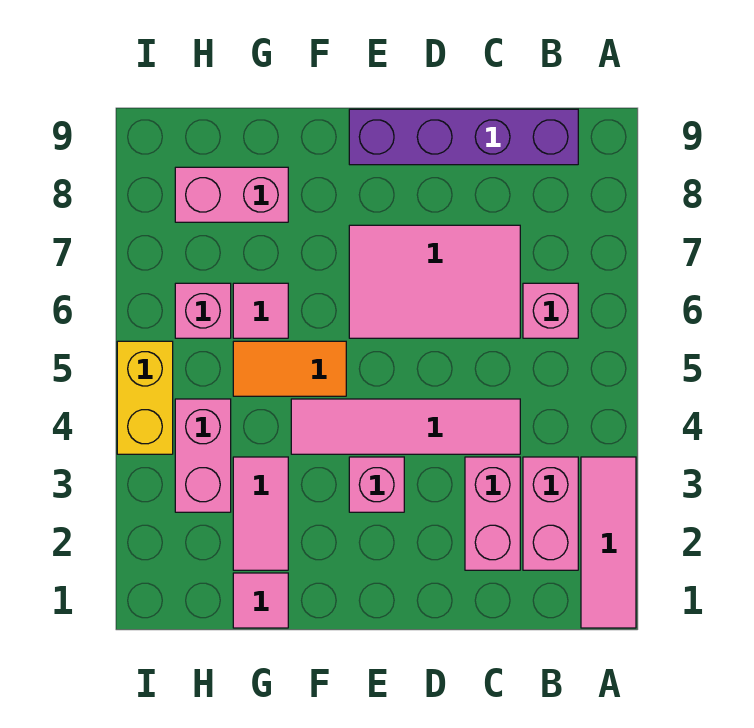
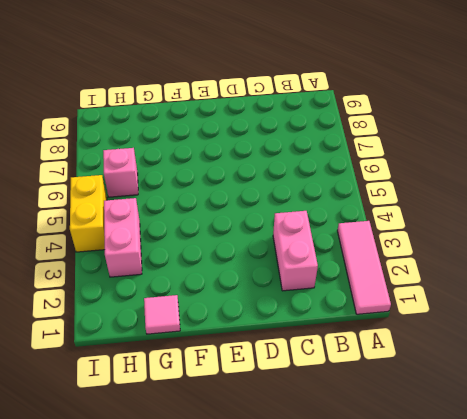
none -> pink brick B2:B3 level 1
none -> pink brick B6 level 1
none -> purple brick B9:E9 level 1

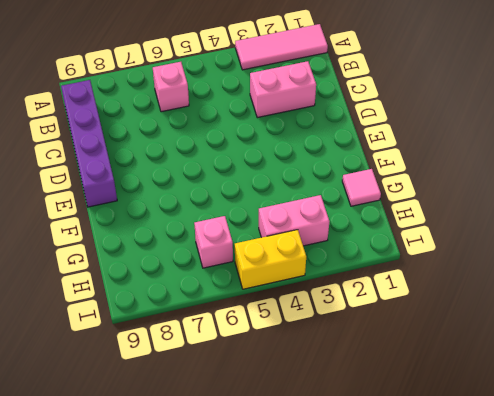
none -> pink brick B2:B3 level 1
none -> pink tile C4:F4 level 1
none -> pink tile C6:E7 level 1

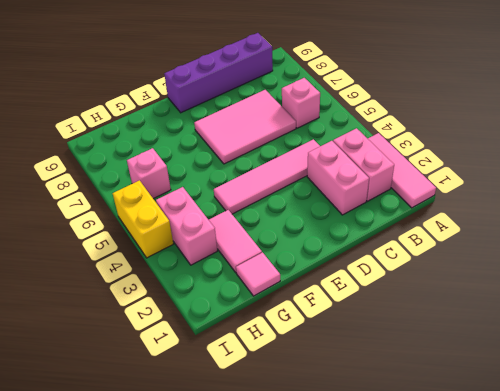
none -> pink brick E3 level 1
none -> orange tile F5:G5 level 1
none -> pink tile G6 level 1

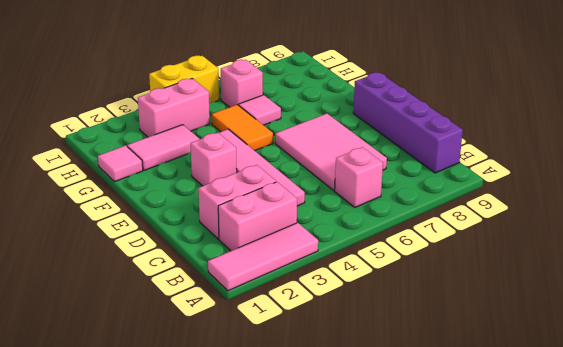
none -> pink brick G8:H8 level 1

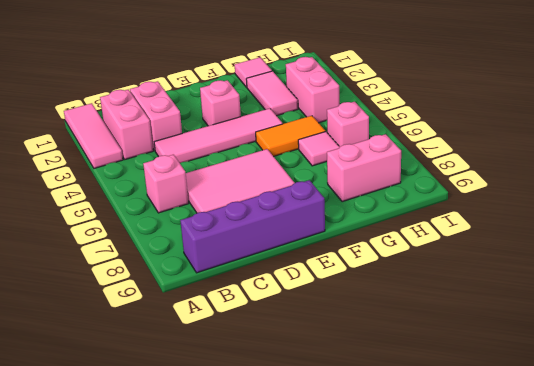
none -> yellow brick I4:I5 level 1

